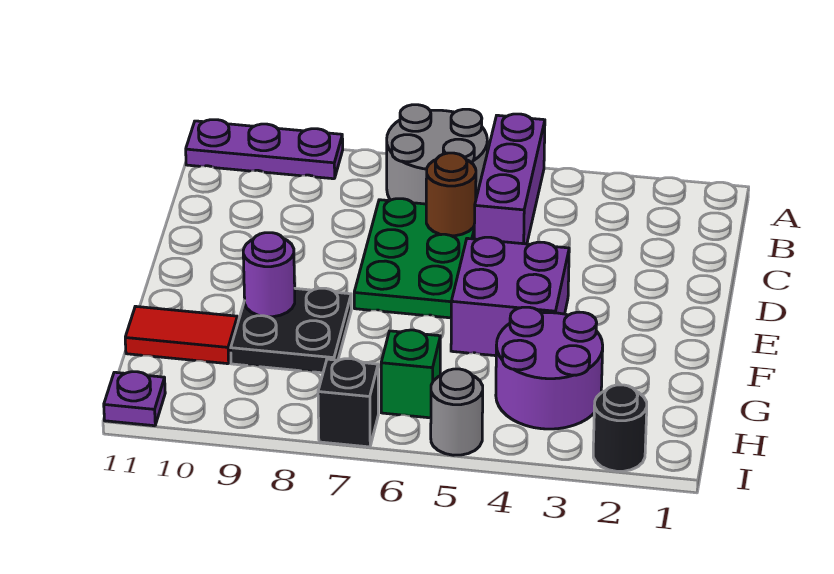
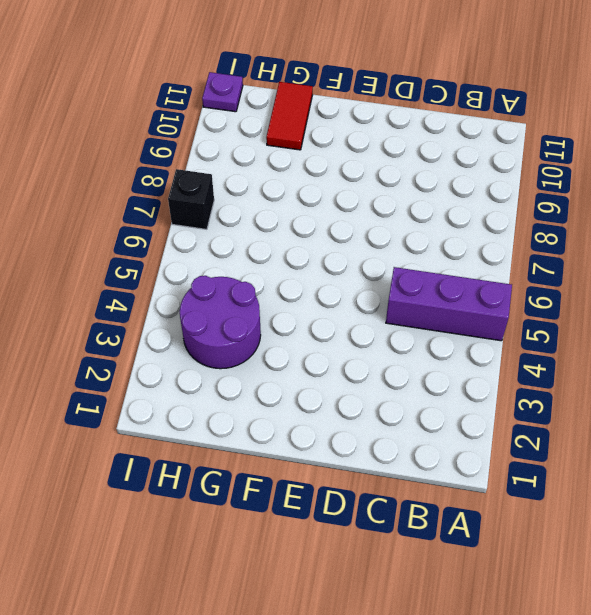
none -> grey round brick A6:B7 level 1
none -> purple plate A9:A11 level 1
none -> green plate C6:E7 level 1

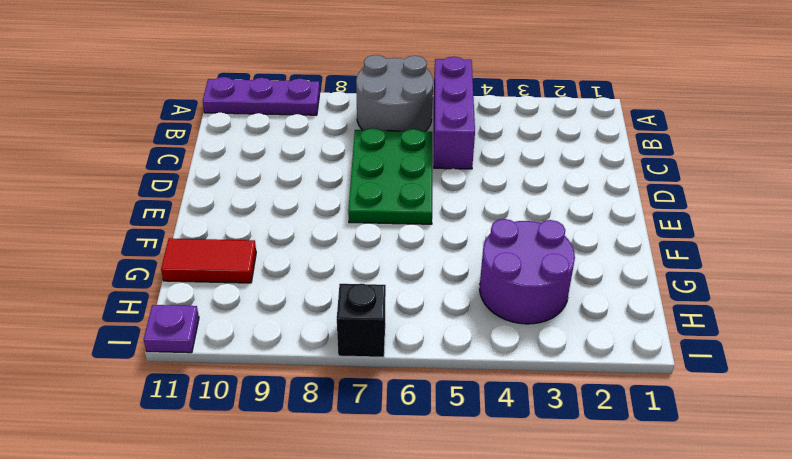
none -> purple brick E4:F5 level 1
none -> black plate F8:G9 level 1
none -> green brick H6 level 1

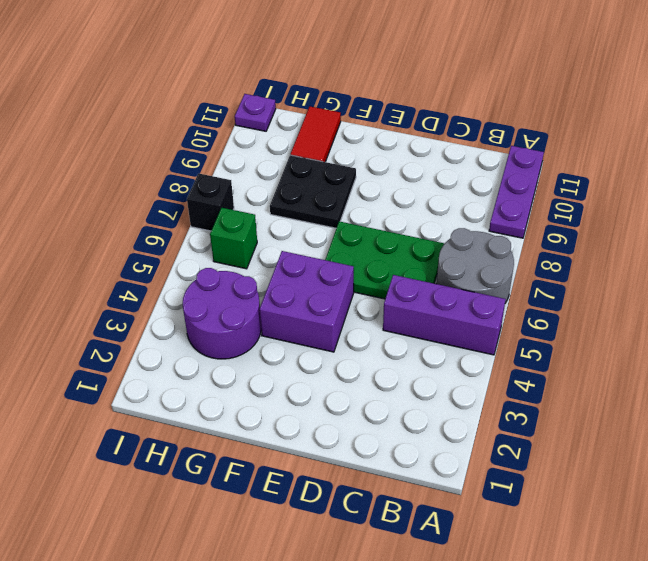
none -> black round brick I2 level 1
none -> grey round brick I5 level 1
none -> brown round brick C6 level 2

